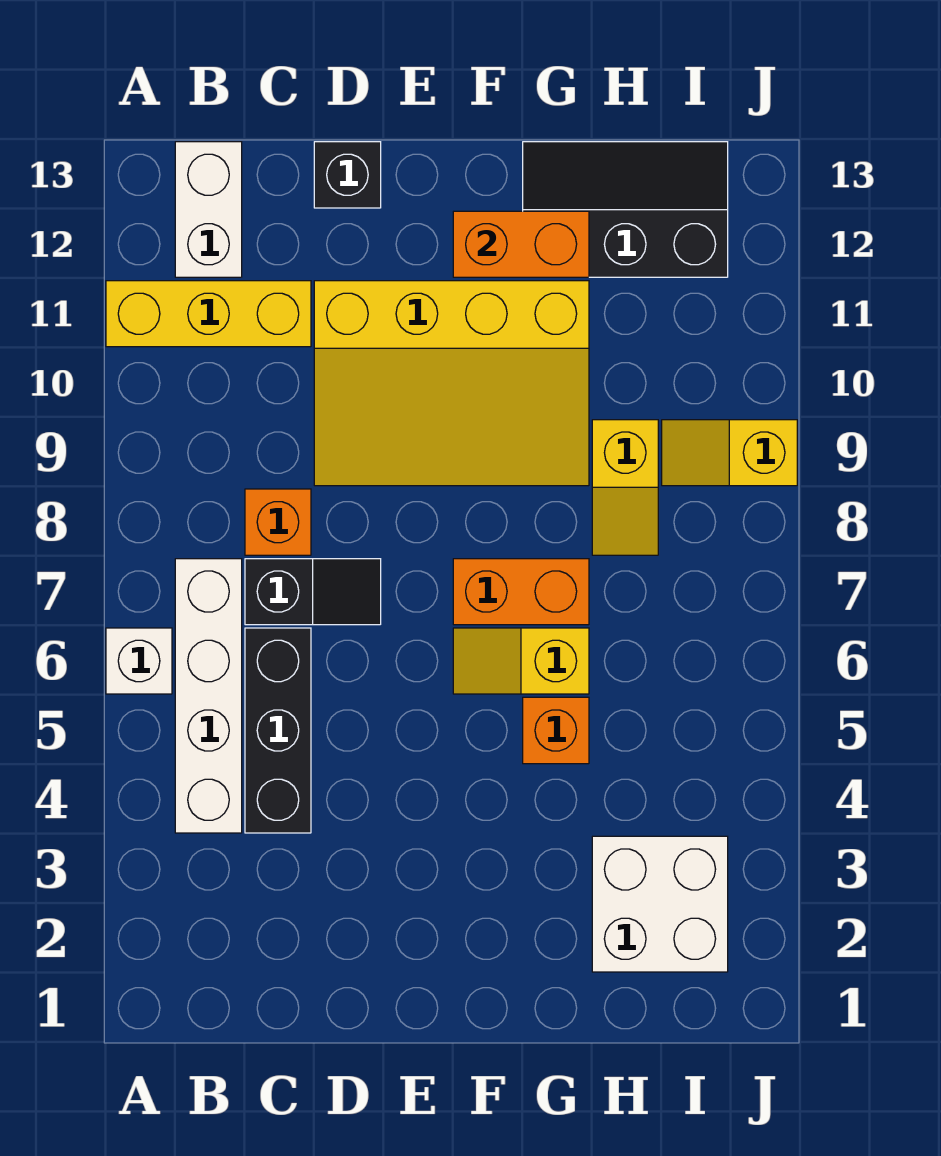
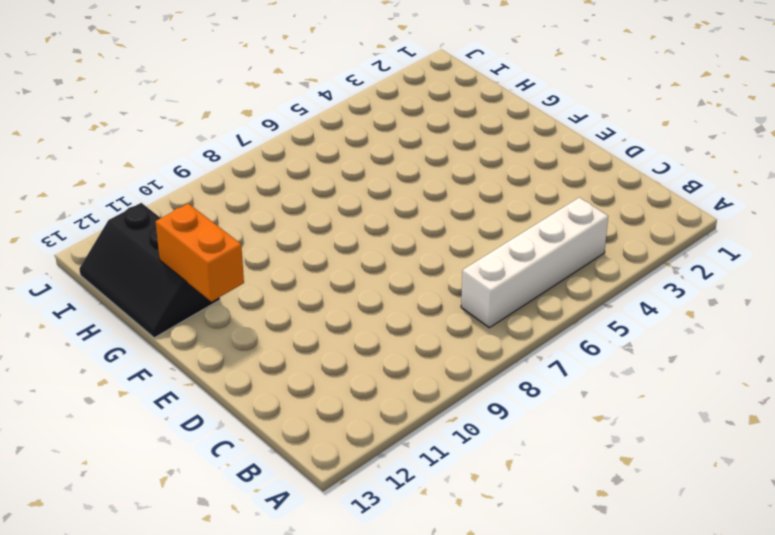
none -> white brick A6 level 1
none -> yellow brick A11:C11 level 1
none -> white brick B12:B13 level 1

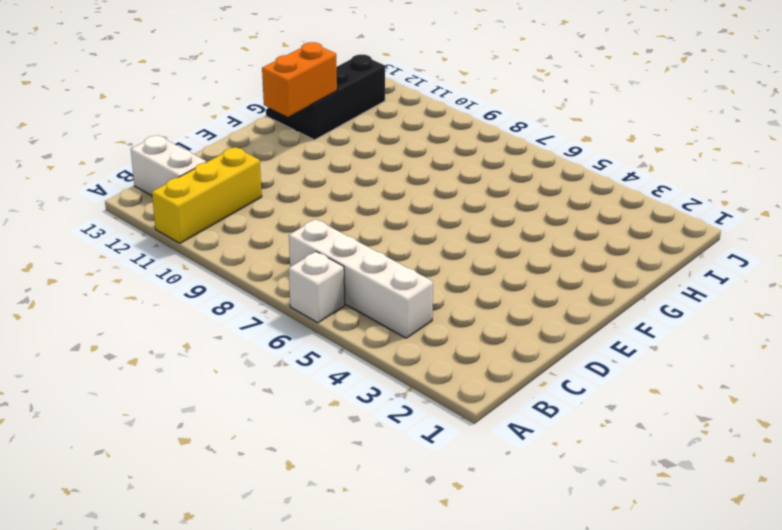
none -> black brick C4:C6 level 1
none -> black slope C7:D7 level 1 top C
none -> orange brick C8 level 1

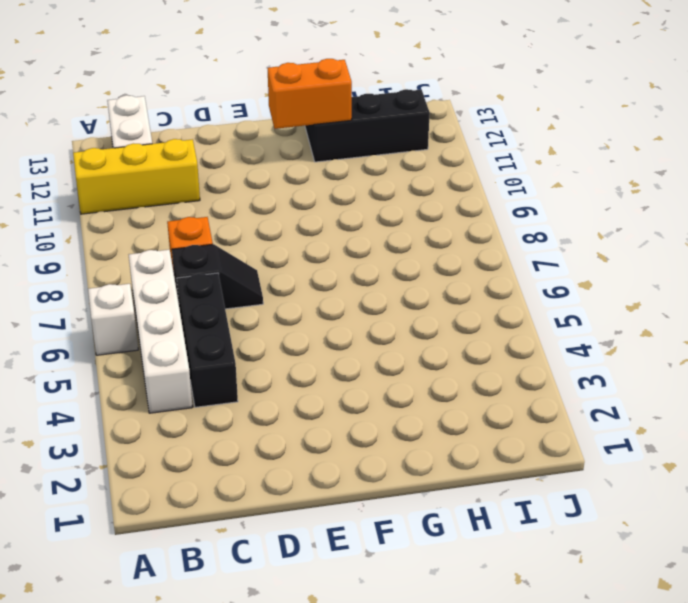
none -> yellow slope D9:G11 level 1 top 11
none -> black brick D13 level 1
none -> yellow slope F6:G6 level 1 top G

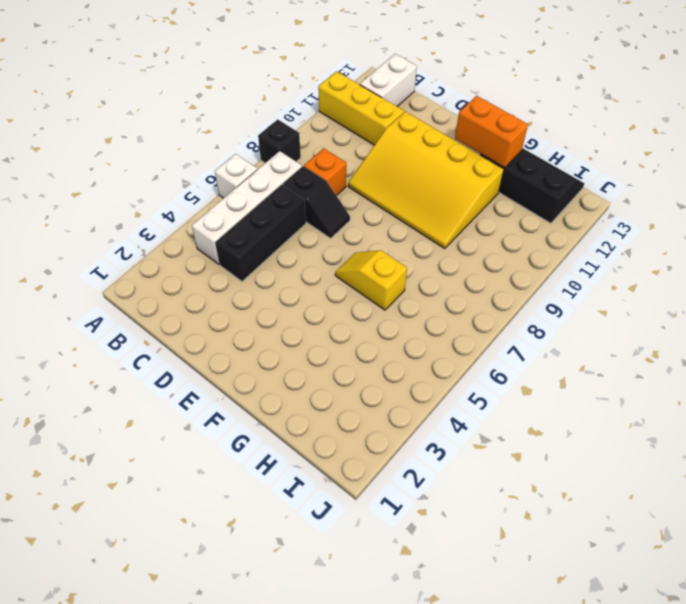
black brick A8 level 1 -> black brick D13 level 1
none -> orange brick F7:G7 level 1
none -> orange brick G5 level 1
none -> white brick H2:I3 level 1

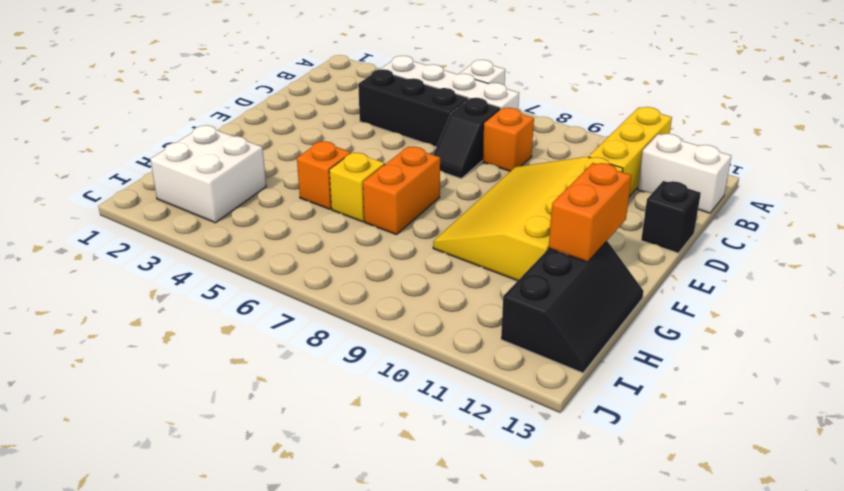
none -> yellow slope H8:H9 level 1 top 9
none -> yellow slope I9:J9 level 1 top J

